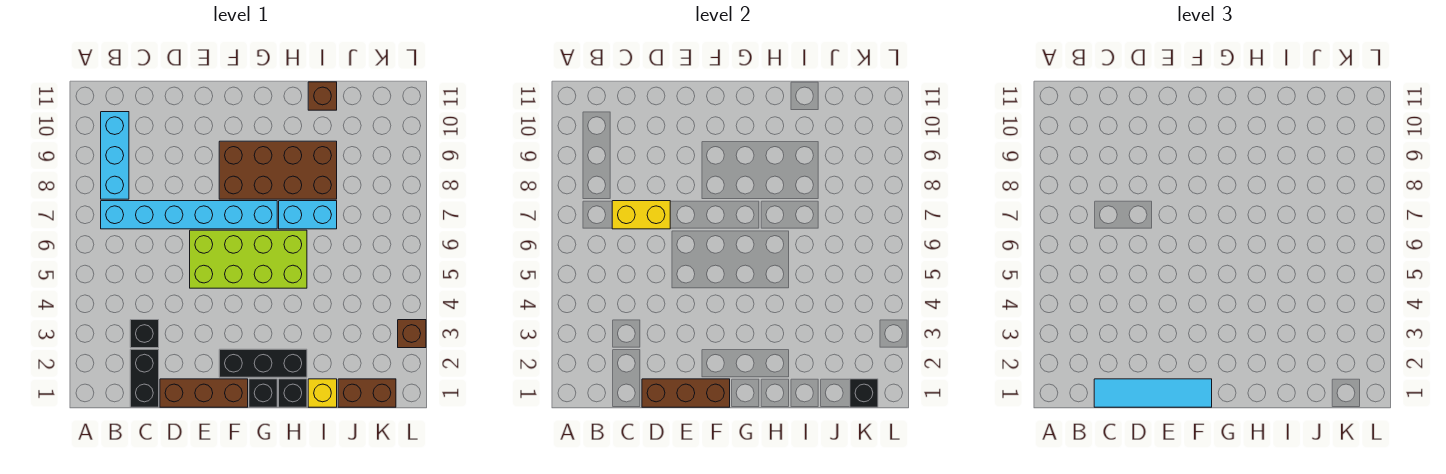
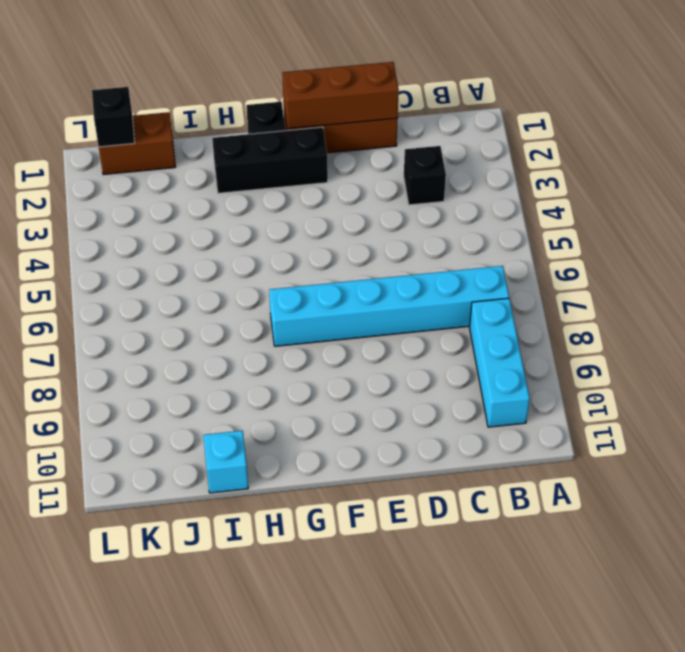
cyan brick I11 level 1 -> brown brick I11 level 1
none -> black brick C1:C2 level 1
none -> lime brick E5:H6 level 1
none -> brown brick F8:I9 level 1

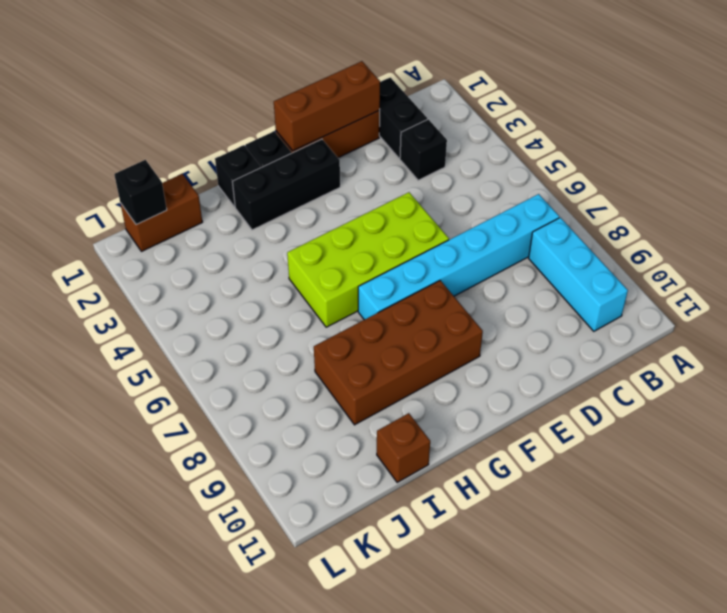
none -> cyan brick H7:I7 level 1
none -> yellow brick I1 level 1
none -> brown brick L3 level 1

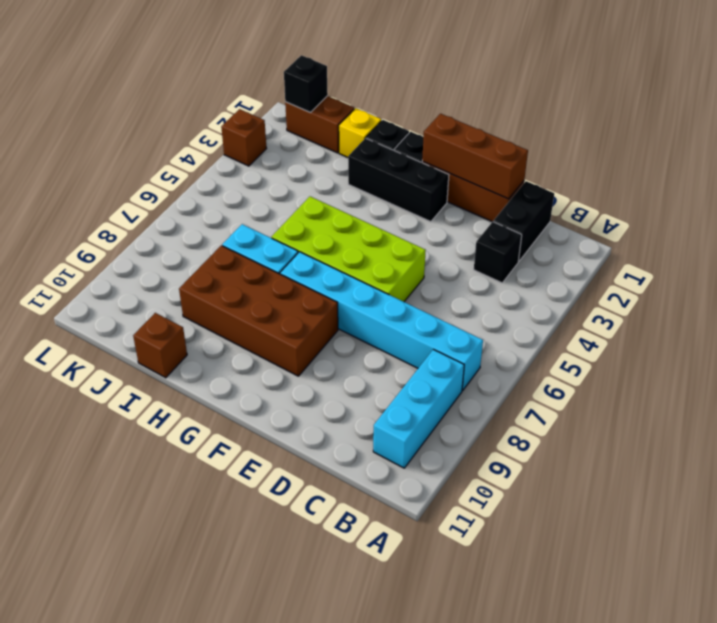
none -> yellow brick C7:D7 level 2
none -> cyan tile C1:F1 level 3

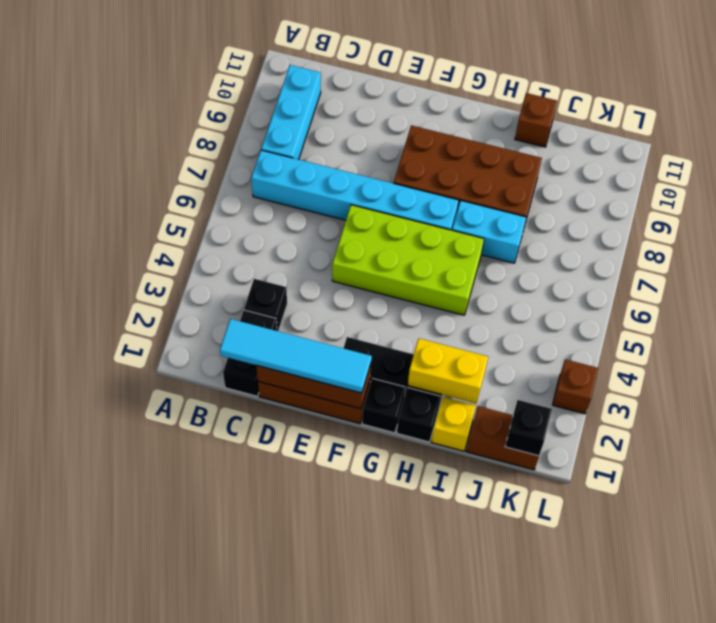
yellow brick H2:I2 level 2 -> yellow brick C7:D7 level 2

